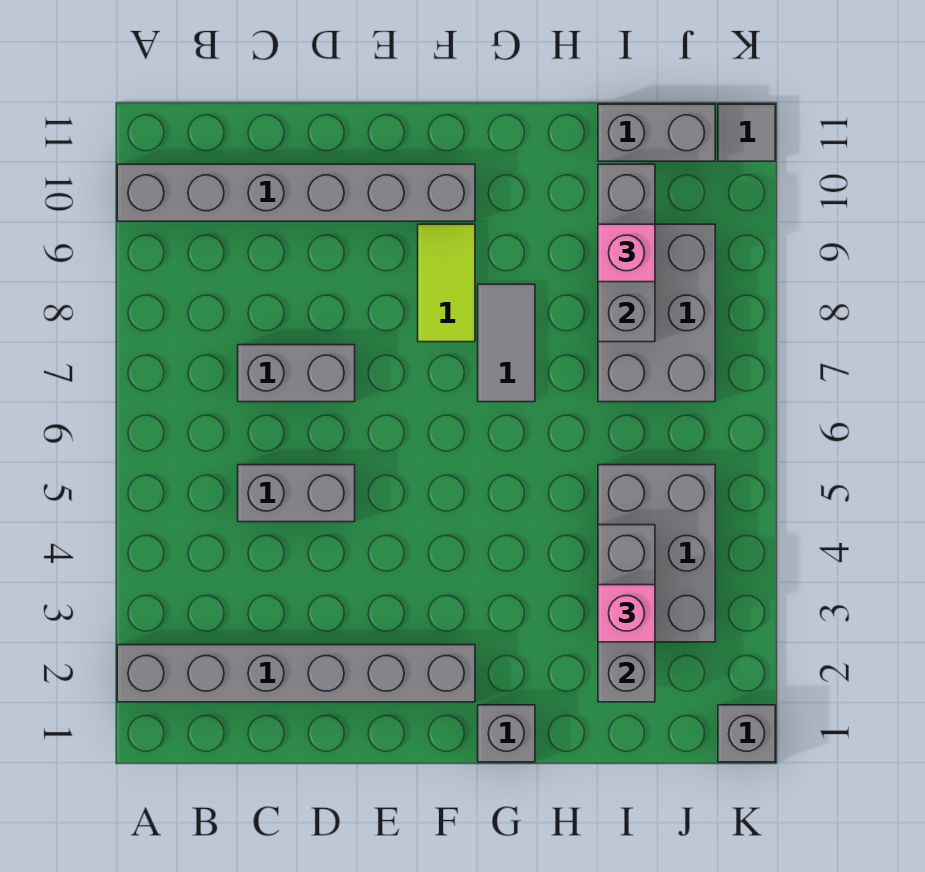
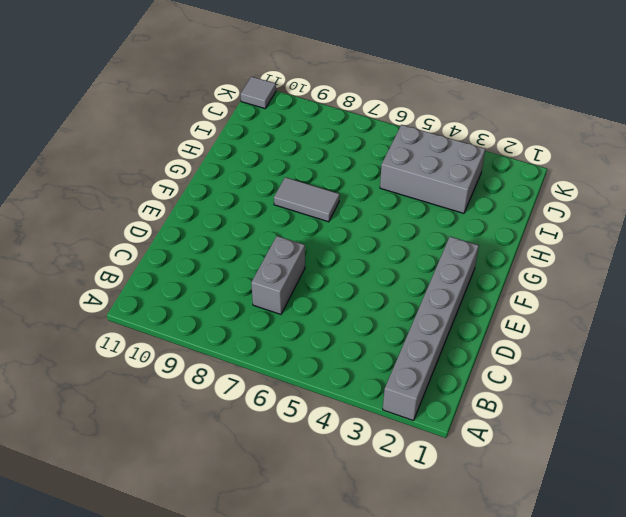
none -> grey brick A10:F10 level 1
none -> grey brick C5:D5 level 1
none -> lime tile F8:F9 level 1

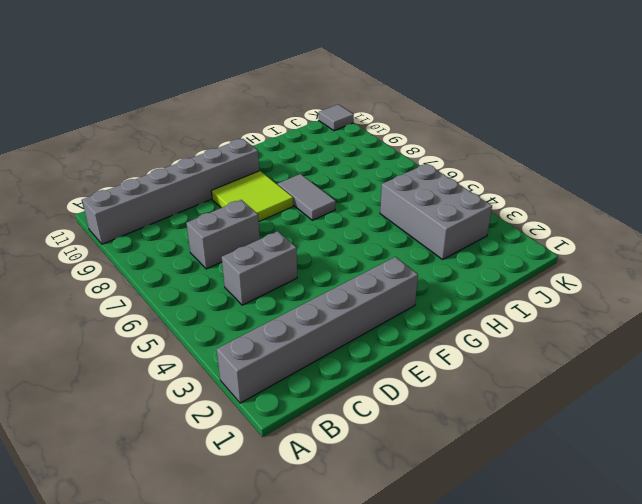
lime tile E8:F9 level 1 -> lime tile F8:F9 level 1
none -> grey brick G1 level 1
none -> grey brick I7:J9 level 1
none -> grey brick I11:J11 level 1

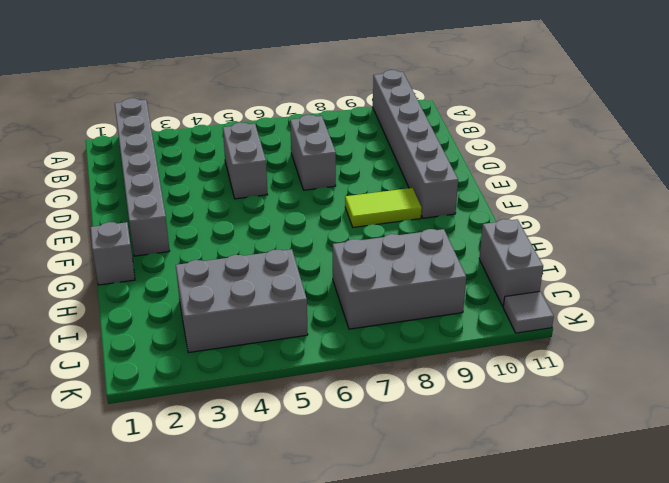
none -> grey tile G7:G8 level 1
none -> grey brick K1 level 1
none -> grey brick I2:I4 level 2

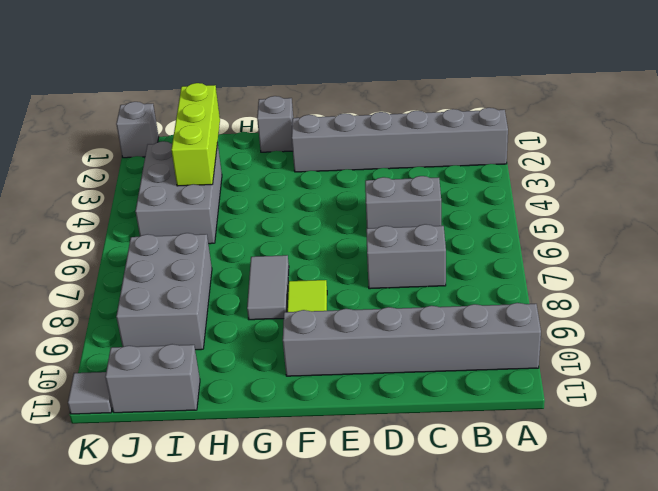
lime brick I2:I4 level 2 -> grey brick I2:I4 level 2
none -> grey brick I8:I10 level 2
none -> pink brick I3 level 3
none -> pink brick I9 level 3

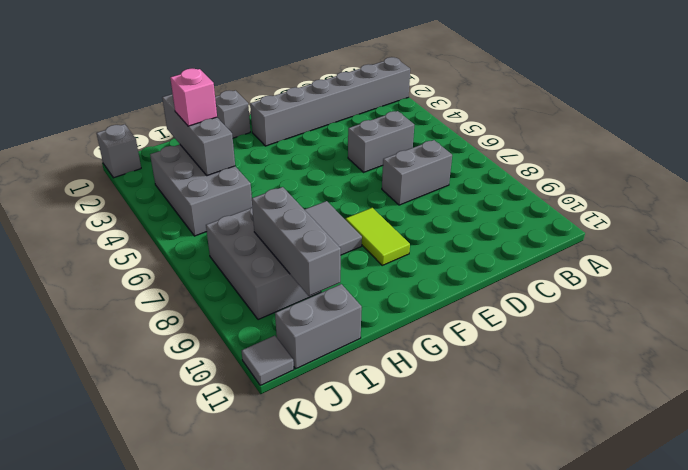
none -> grey brick A10:F10 level 1
none -> pink brick I9 level 3

